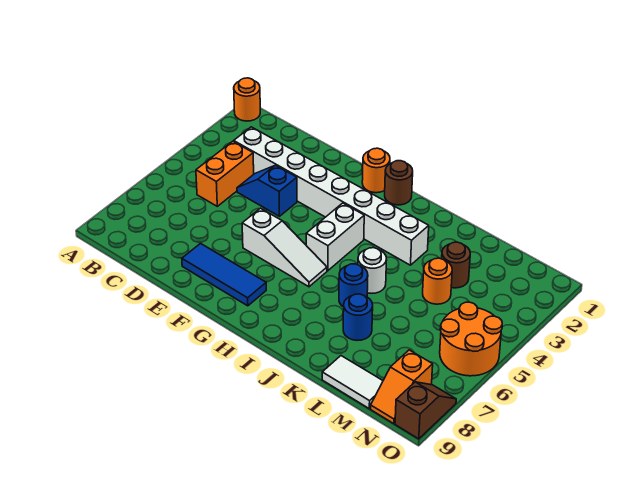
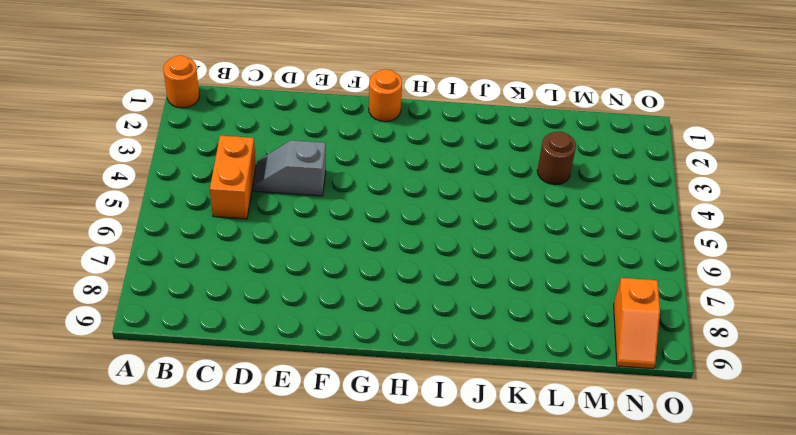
grey slope D4:E4 level 1 top E -> blue slope D4:E4 level 1 top E
none -> white brick C3:J3 level 1
none -> blue tile E8:G8 level 1
none -> white slope F6:H6 level 1 top F

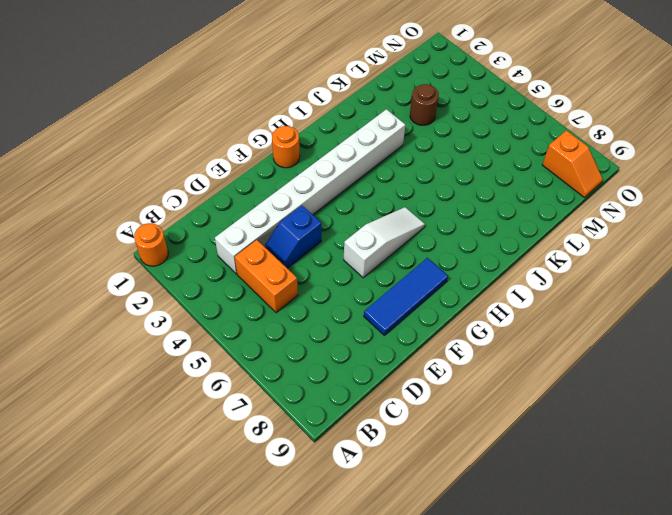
none -> brown round brick H1 level 1
none -> white brick H4:H5 level 1
none -> white round brick J5 level 1

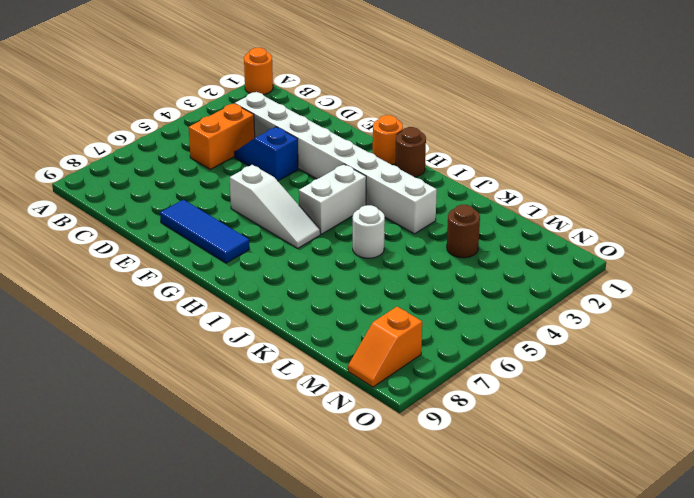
none -> blue round brick J6 level 1
none -> blue round brick K7 level 1
none -> orange round brick L4 level 1

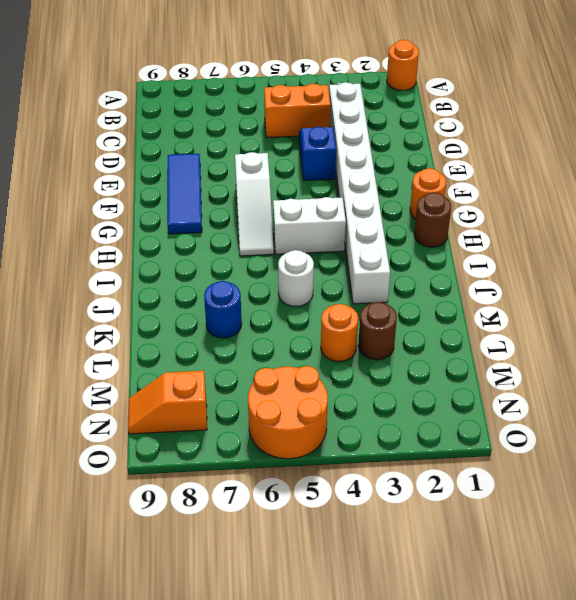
none -> blue round brick J6 level 1
none -> white tile L9:M9 level 1
none -> brown slope O8:O9 level 1 top 9

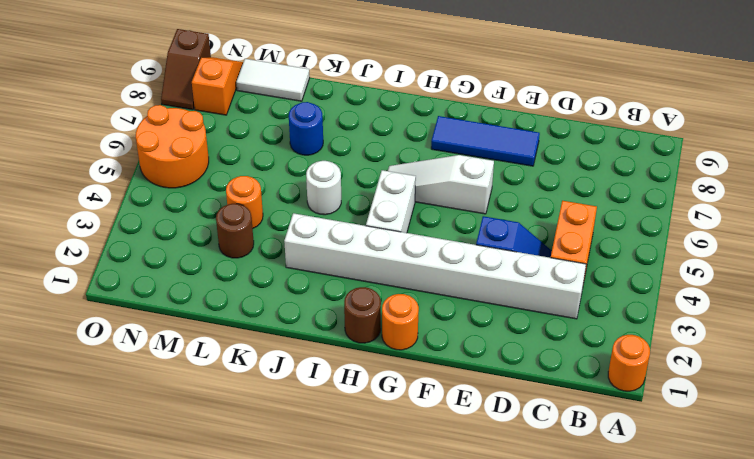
none -> blue round brick J6 level 1

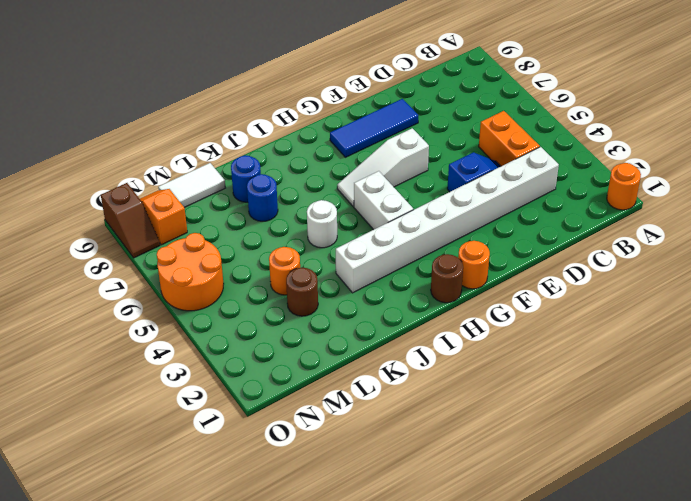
blue round brick K8 level 1 -> blue round brick J6 level 1

